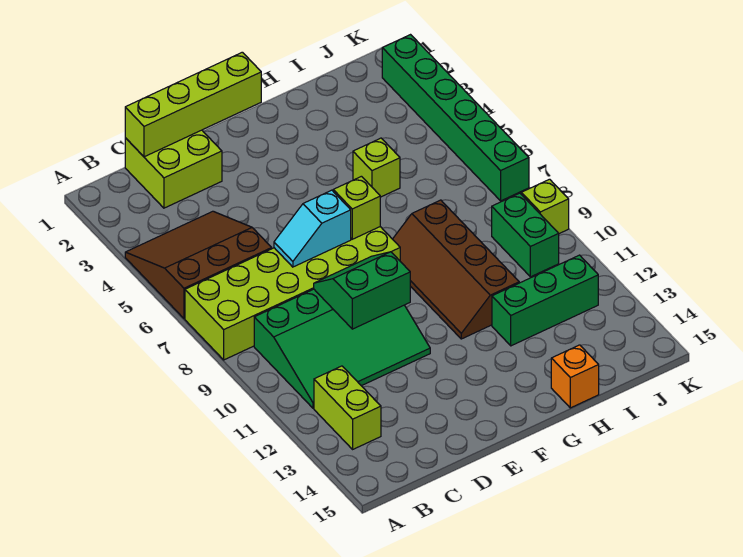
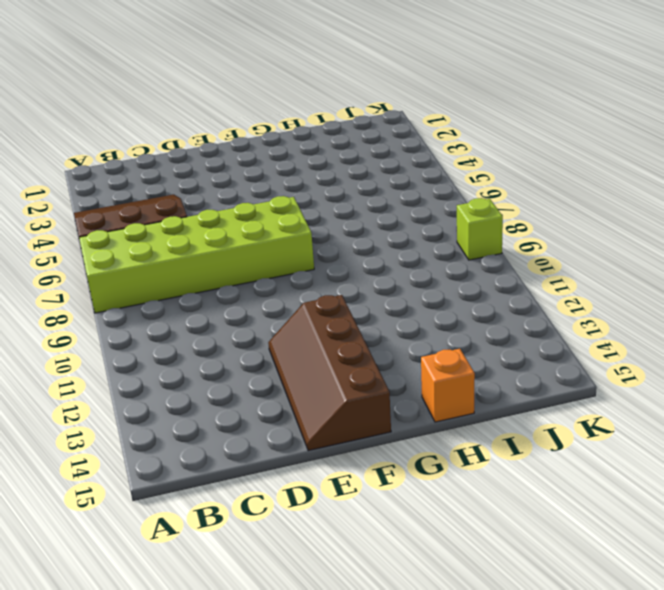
brown slope E12:F15 level 1 top F -> brown slope G8:H11 level 1 top H
none -> green slope B9:E11 level 1 top 9
none -> lime brick B12:B13 level 1
none -> lime brick C1:D2 level 1

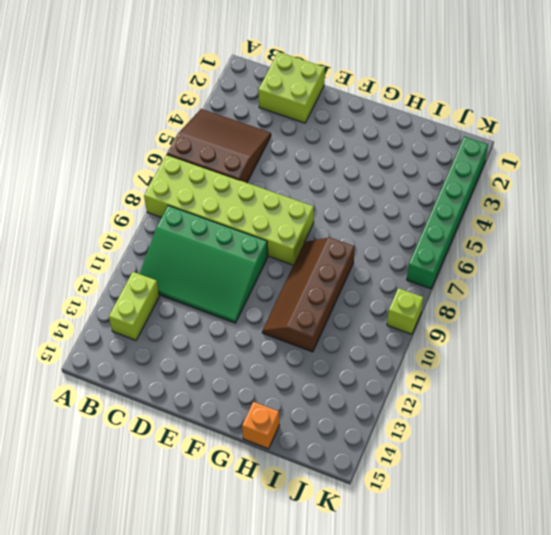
none -> lime brick H5 level 1
none -> green brick H12:J12 level 1
none -> green brick J9:J10 level 1

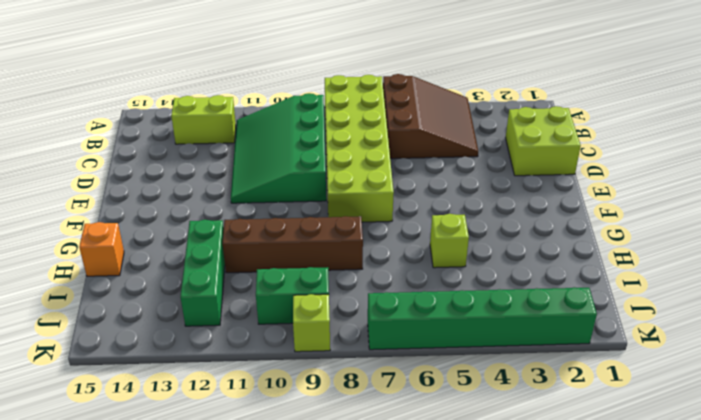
none -> lime brick C1:F1 level 2
none -> cyan slope D7:E7 level 2 top E
none -> green slope D9:E10 level 2 top 10

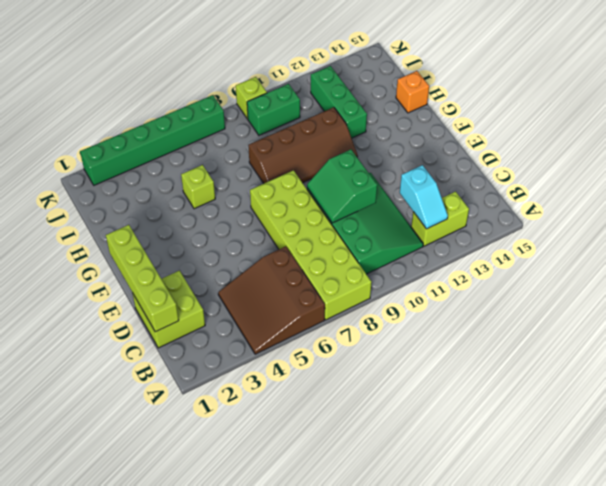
cyan slope B12:C12 level 2 top C -> cyan slope D7:E7 level 2 top E
none -> lime brick F7 level 2

